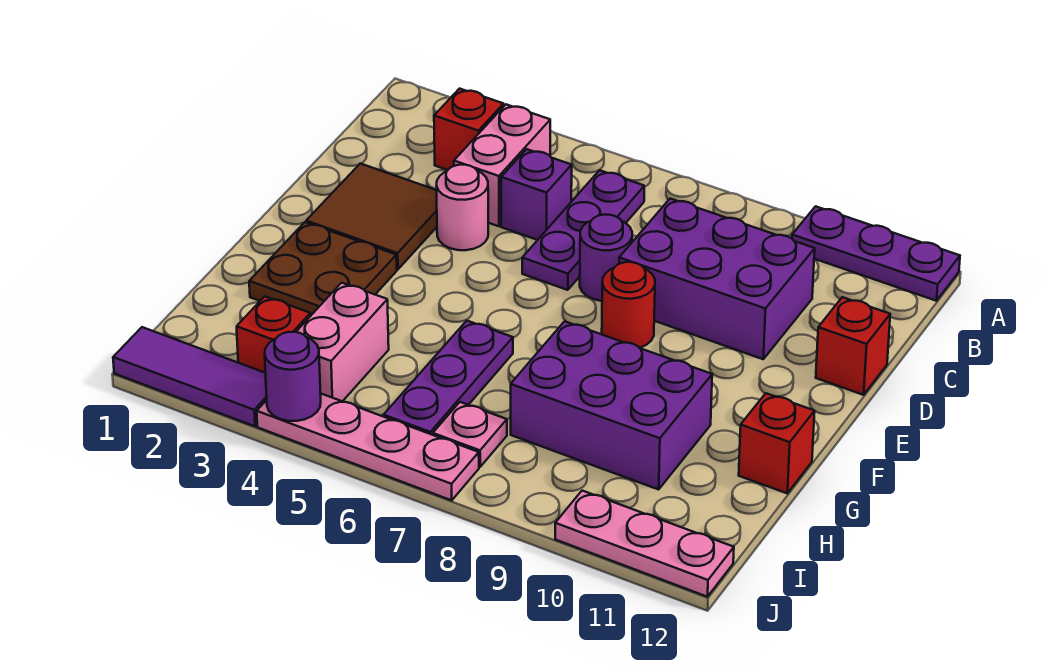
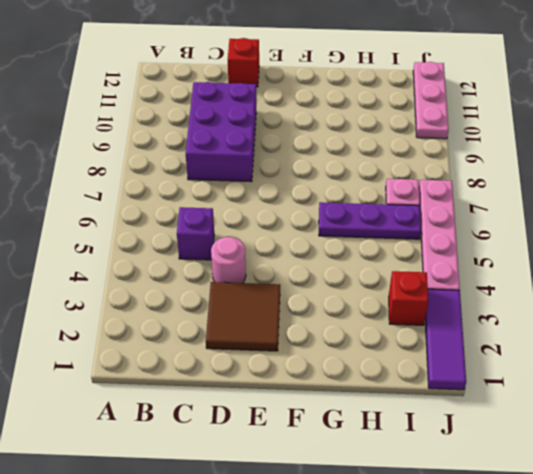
none -> purple plate A10:A12 level 1
none -> red brick B3 level 1
none -> pink brick B4:C4 level 1

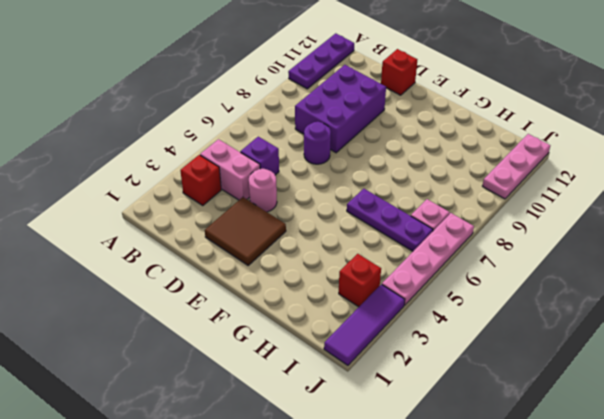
none -> purple plate B6:D6 level 1
none -> red round brick E8 level 1
none -> brown plate F2:G3 level 1

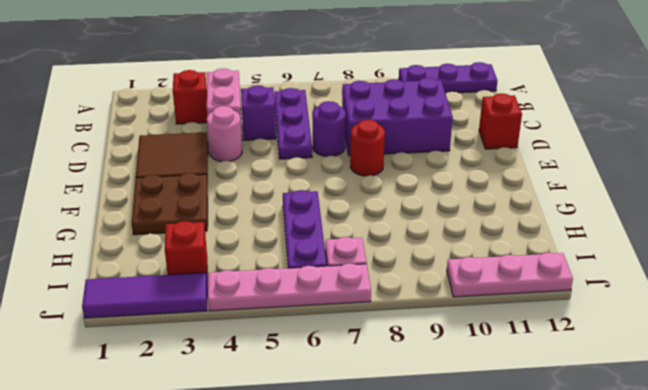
none -> purple brick G8:H10 level 1
none -> red brick G12 level 1
none -> pink brick H4:I4 level 1

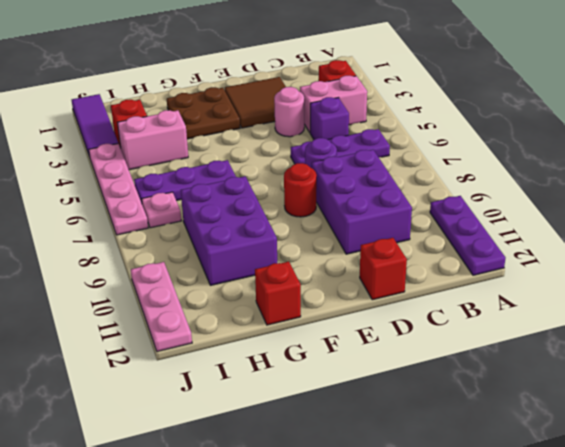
none -> purple round brick J4 level 2

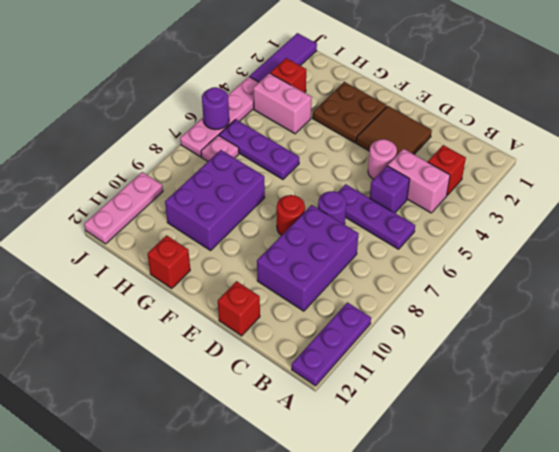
purple round brick J6 level 2 -> purple round brick J4 level 2

